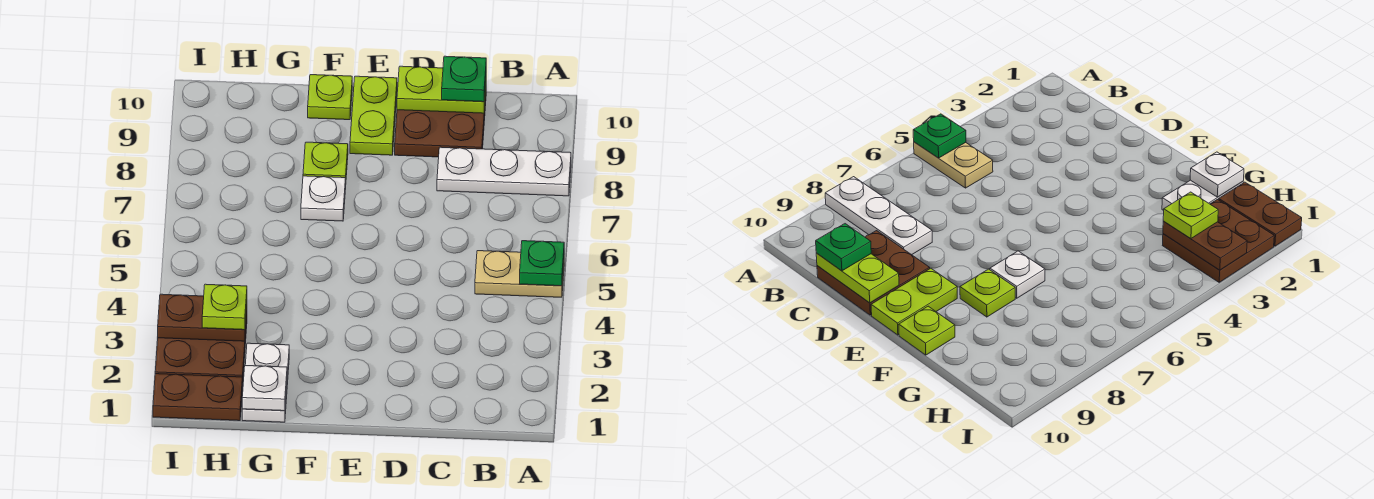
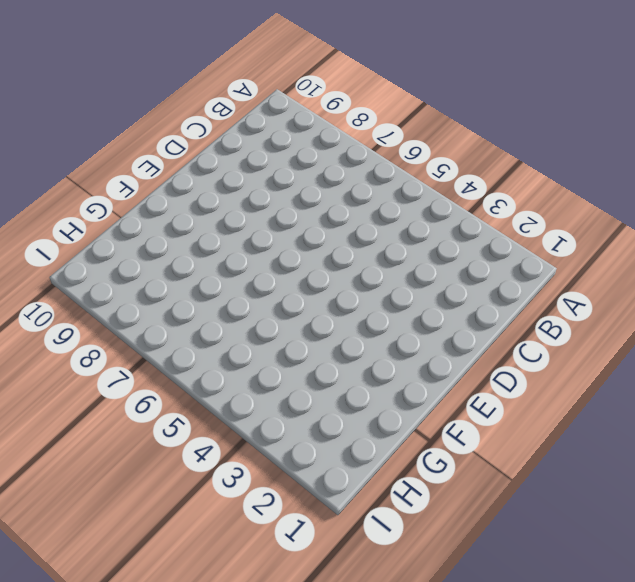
none -> tan plate A5:B5 level 1
none -> white plate A8:C8 level 1
none -> brown plate C9:D10 level 1

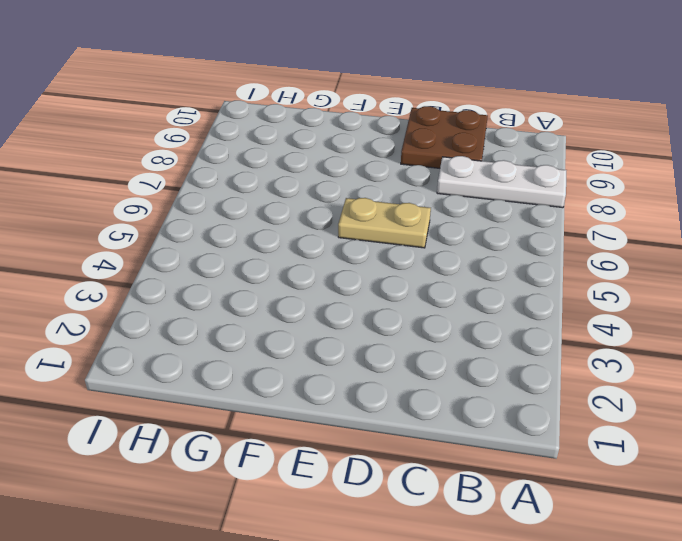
tan plate D6:E6 level 1 -> tan plate A5:B5 level 1
none -> lime plate E9:E10 level 1
none -> white plate F7 level 1
none -> lime plate F8 level 1

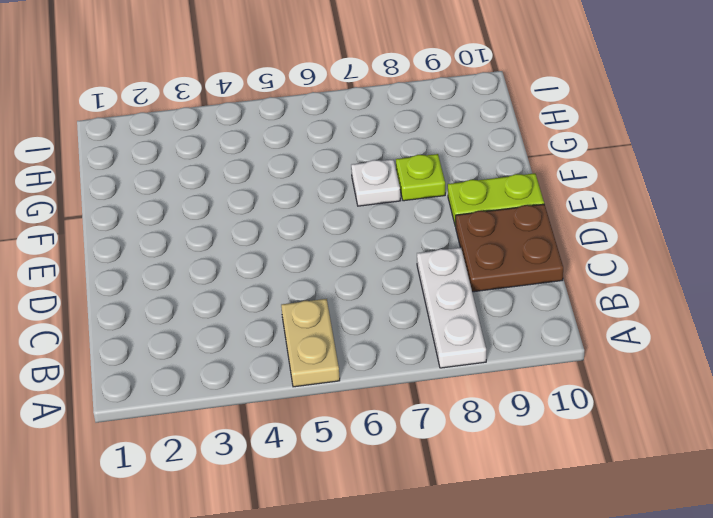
none -> lime plate F10 level 1
none -> white plate G1:G2 level 1
none -> brown plate H1:I1 level 1

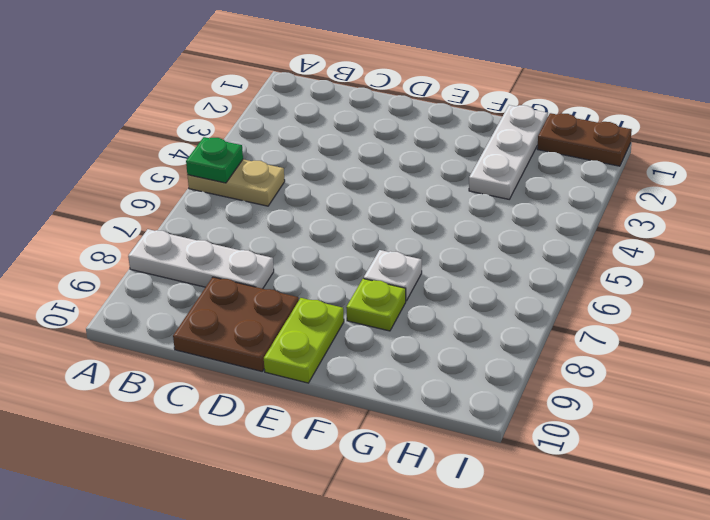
white plate G1:G3 level 1 -> white plate G1:G2 level 1
none -> lime plate F10 level 1
none -> brown plate H2:I3 level 1
none -> lime plate C10:D10 level 2

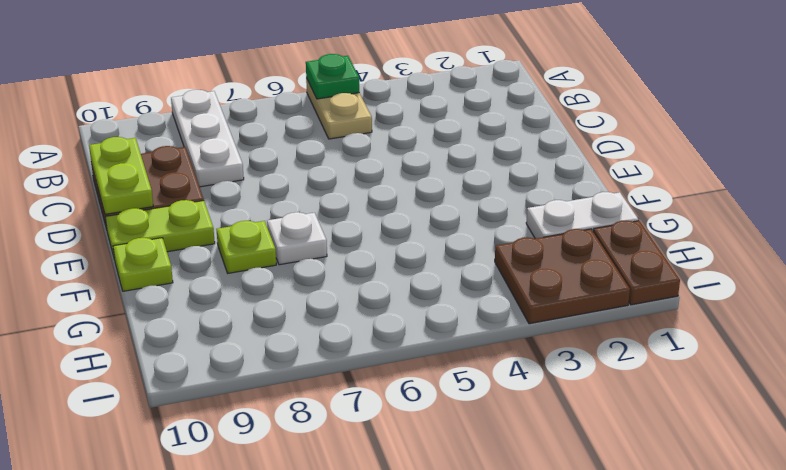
none -> white plate G1 level 2
none -> brown plate H3:I3 level 2
none -> green plate C10 level 3

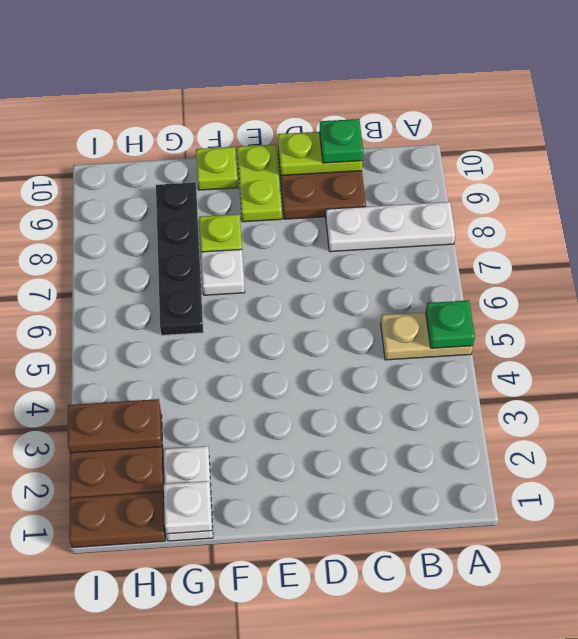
black plate G6:G9 level 1 -> none
none -> lime plate H3 level 3

